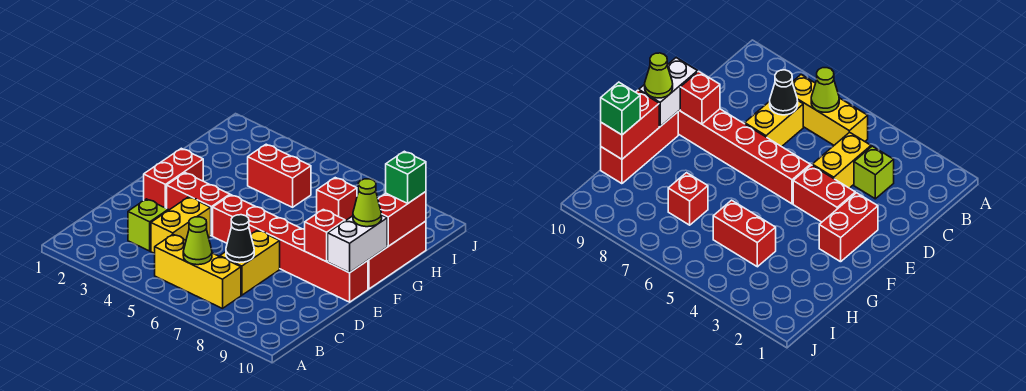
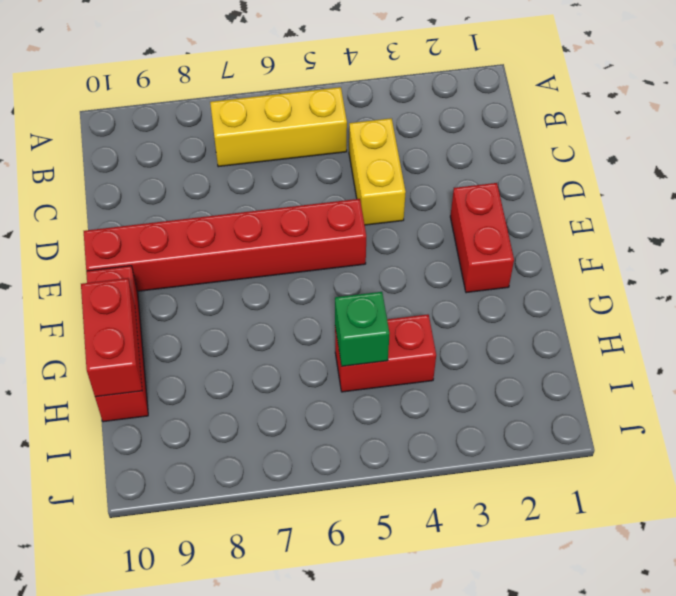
green brick H5 level 2 -> green brick H10 level 3
none -> lime brick C3 level 1
none -> yellow brick C7:D7 level 1
none -> red brick E3:E4 level 1

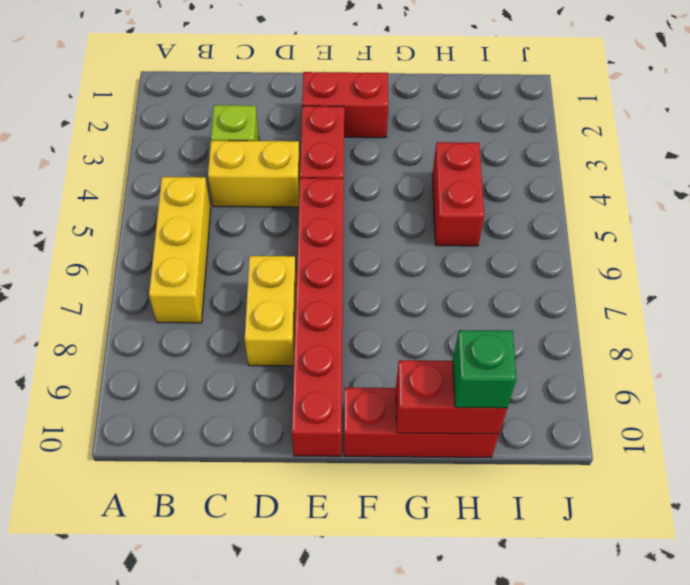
yellow brick D7:D8 level 1 -> yellow brick C7:D7 level 1
none -> red brick H7 level 1
none -> lime cone B6 level 2
none -> black cone C7 level 2

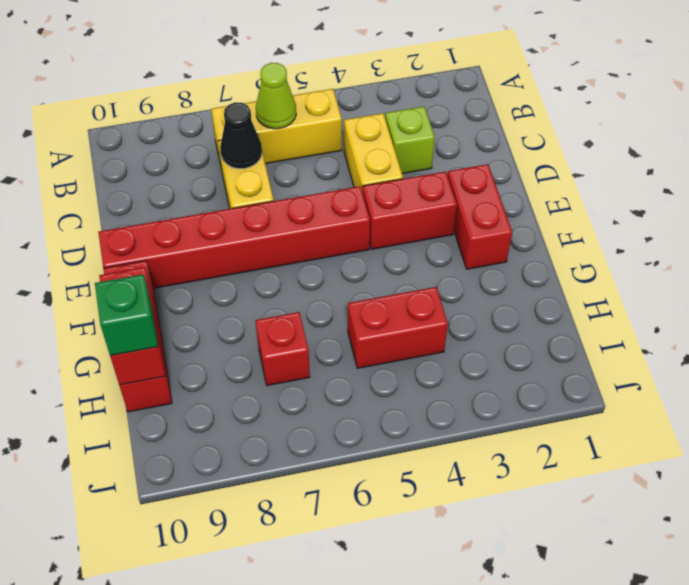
none -> red brick E9 level 2
none -> white brick E10:F10 level 2
none -> lime cone F10 level 3

